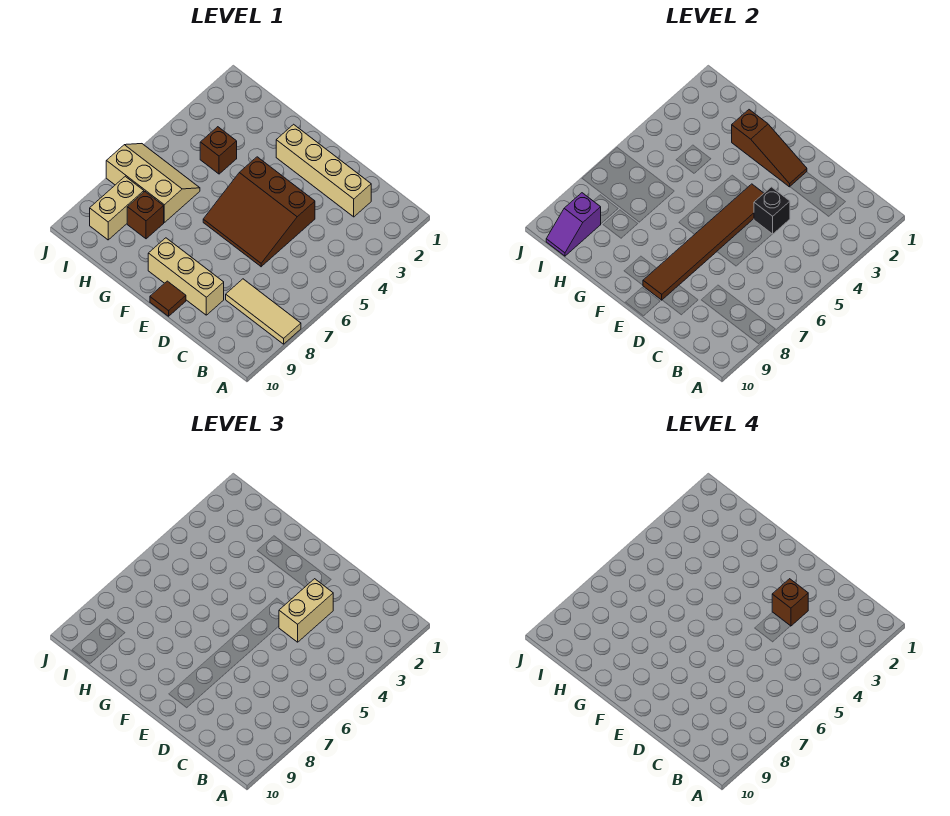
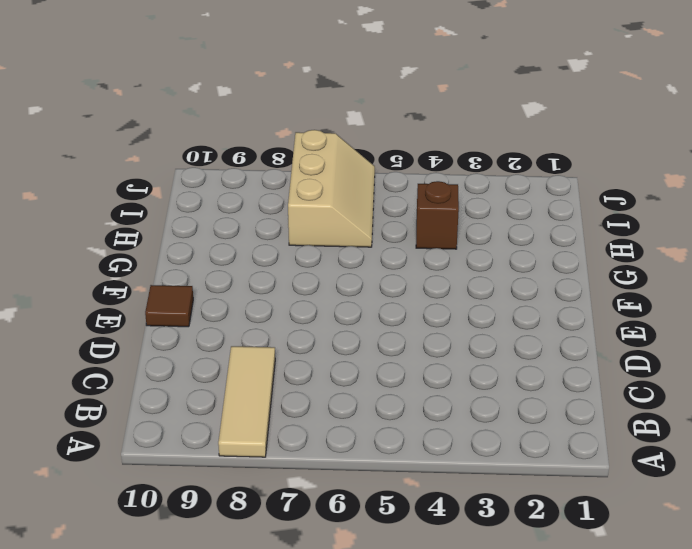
none -> tan brick C2:F2 level 1
none -> brown slope D4:F6 level 1 top 4
none -> tan brick D9:F9 level 1

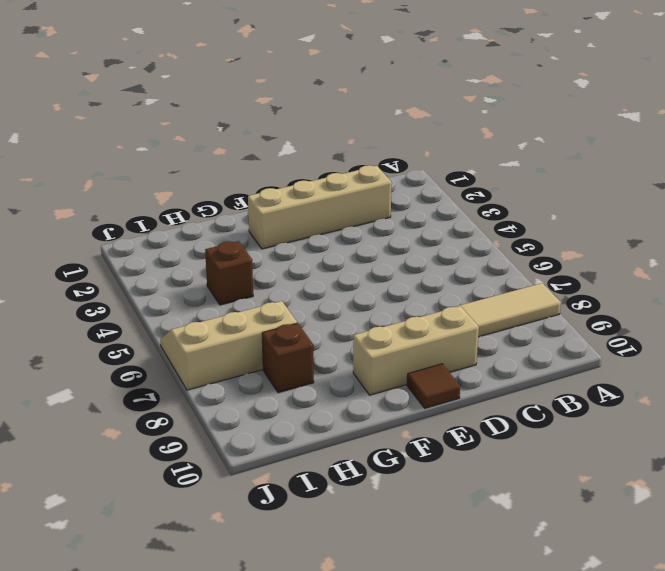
none -> brown slope D4:F6 level 1 top 4
none -> tan brick I8:I9 level 1
none -> black brick D4 level 2

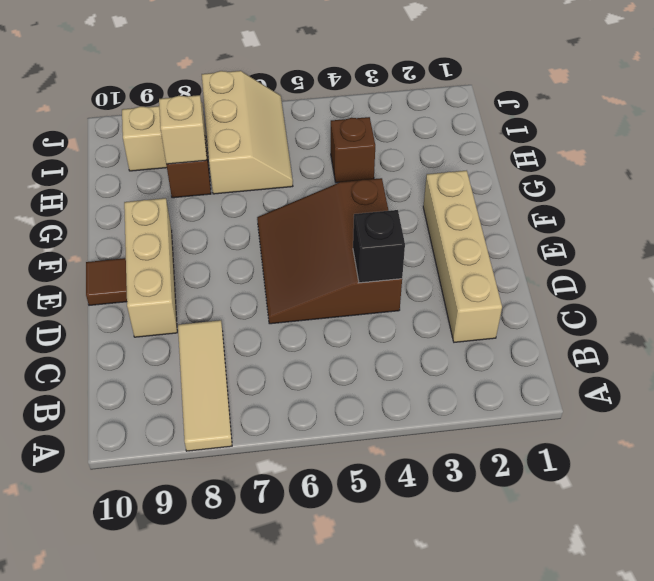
tan brick H8 level 2 -> none
none -> brown slope E2:G2 level 2 top G
none -> brown tile E4:E9 level 2
none -> purple slope I9:I10 level 2 top 9

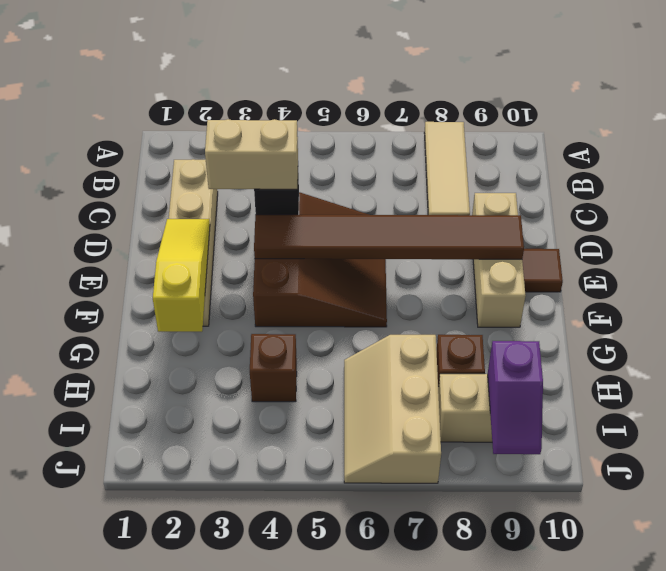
yellow slope E2:G2 level 2 top G -> brown slope E2:G2 level 2 top G
purple slope I9:J9 level 2 top I -> purple slope I9:I10 level 2 top 9
none -> brown brick D3 level 4

